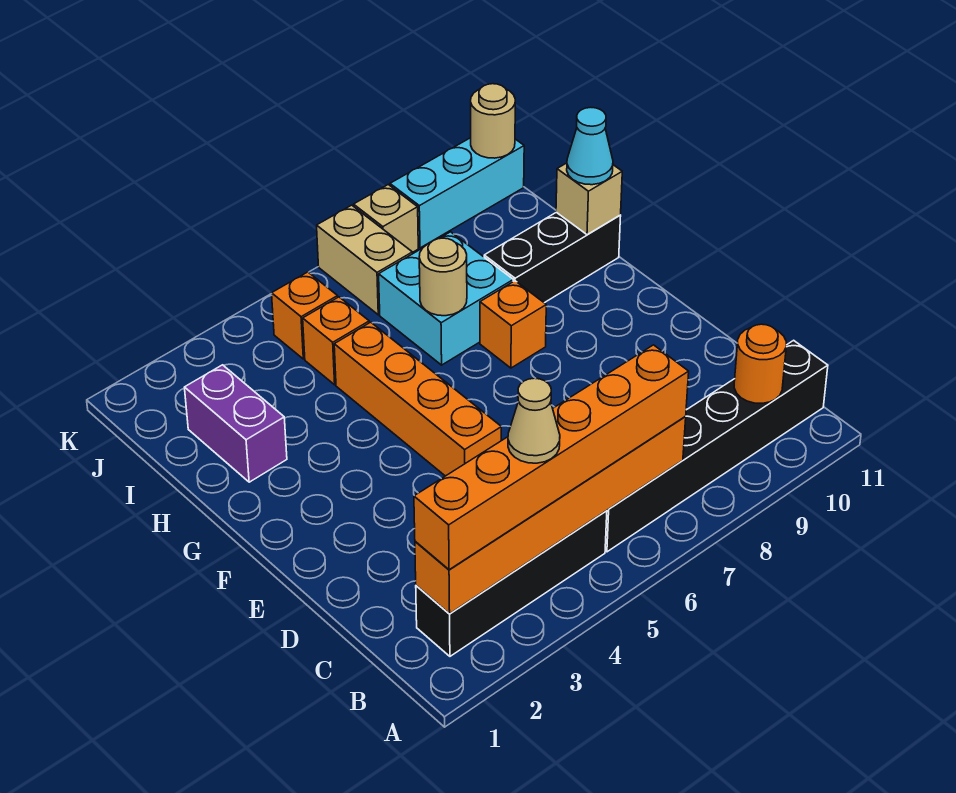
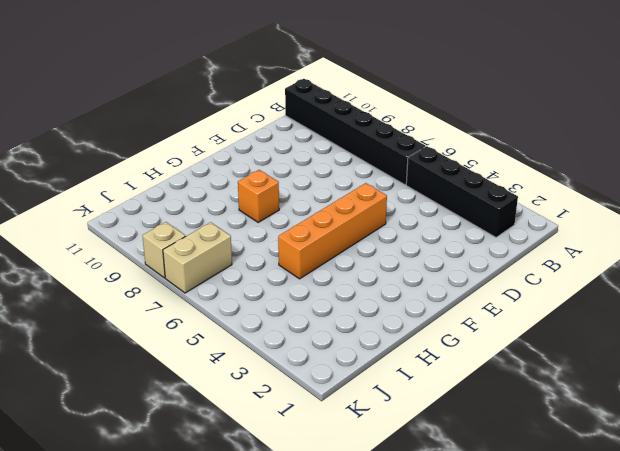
none -> purple brick H2:I2 level 1
none -> cyan brick H7:I8 level 1
none -> black brick H9:H11 level 1

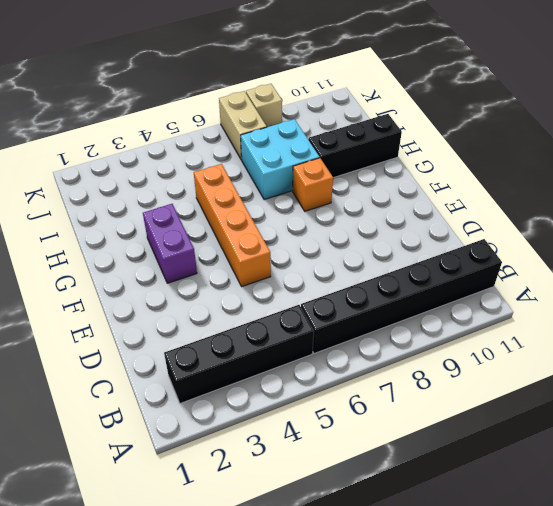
purple brick F3:G3 level 1 -> purple brick H2:I2 level 1
none -> orange brick I5 level 1
none -> orange brick J5 level 1
none -> cyan brick K9:K11 level 1

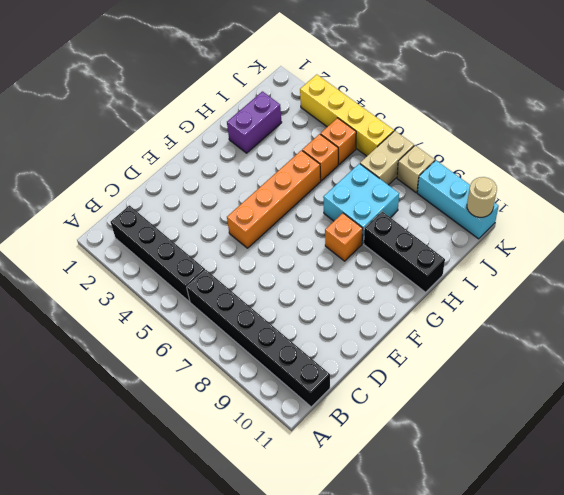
yellow brick K3:K6 level 1 -> none
none -> orange brick B2:B7 level 2
none -> orange round brick B10 level 2
none -> tan round brick H7 level 2

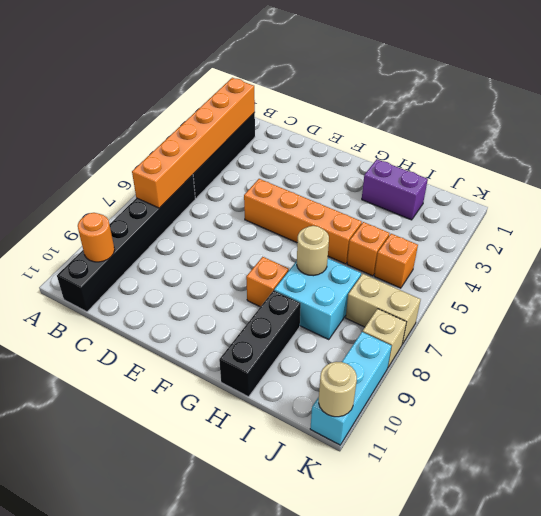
none -> tan brick H11 level 2
none -> orange brick B2:B7 level 3
none -> cyan cone H11 level 3

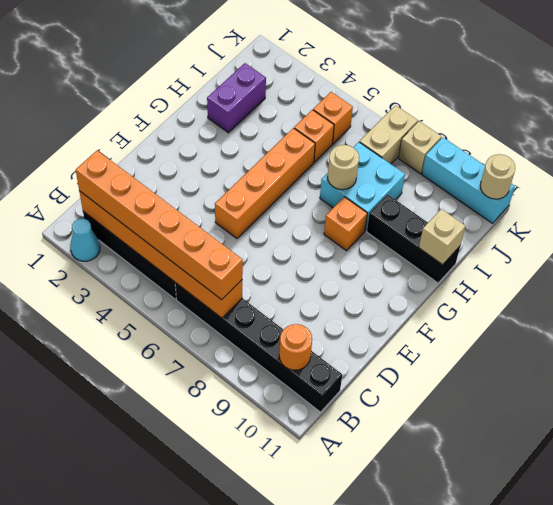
cyan cone A2 level 1 -> cyan cone H11 level 3
none -> tan cone B4 level 4

